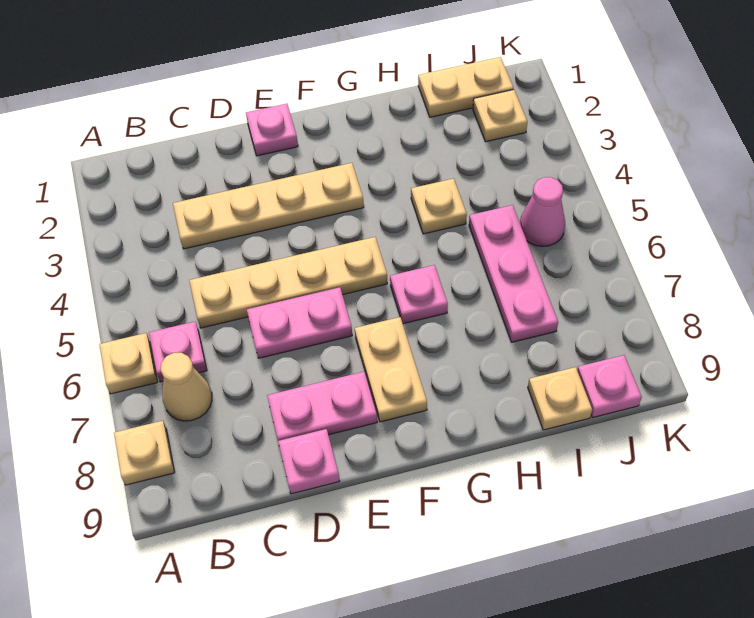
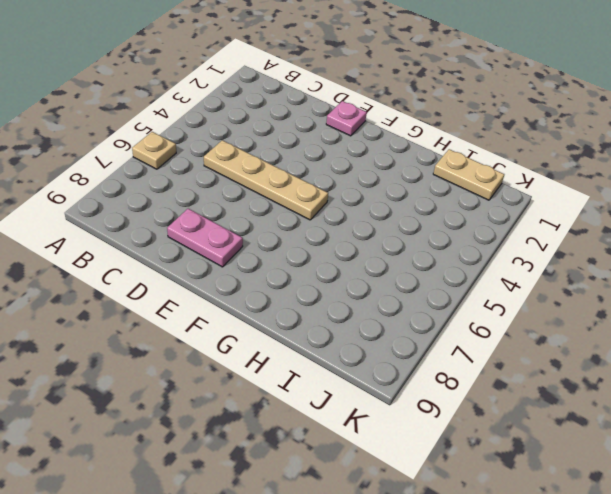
none -> tan plate A8 level 1
none -> pink plate B6 level 1
none -> tan cone B7 level 1

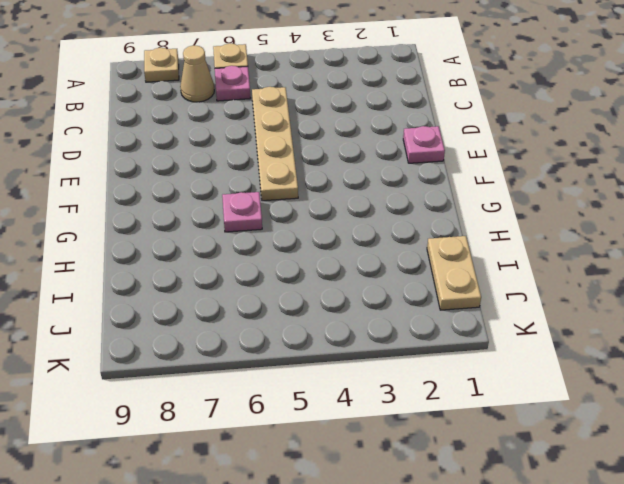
none -> tan plate C3:F3 level 1
none -> pink plate D6:E6 level 1
none -> pink plate D8:E8 level 1

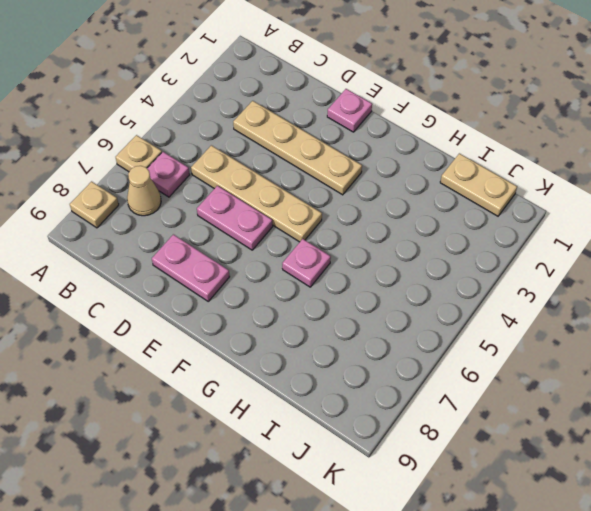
none -> pink plate D9 level 1
none -> tan plate F7:F8 level 1
none -> tan plate H4 level 1

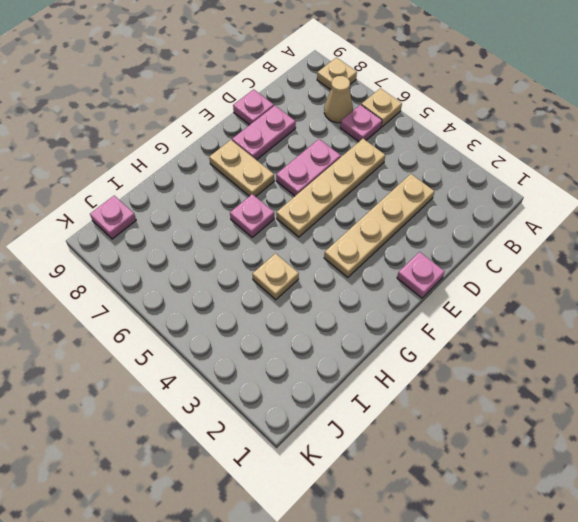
none -> tan plate I1:J1 level 1
none -> pink plate I5:I7 level 1
none -> tan plate I9 level 1

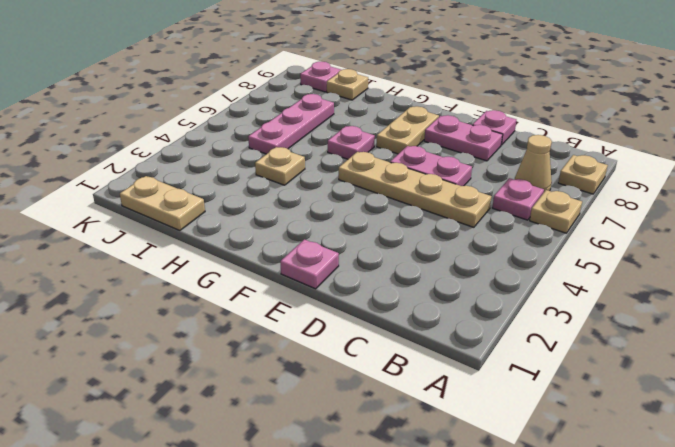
none -> tan plate C3:F3 level 1
none -> tan plate J2 level 1
none -> pink cone J5 level 1

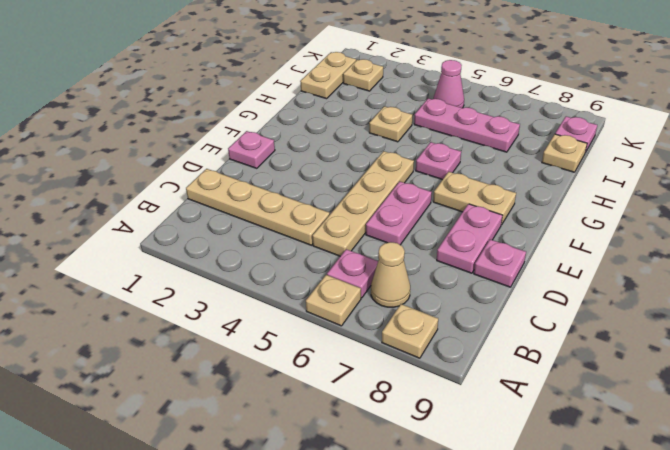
tan plate C1:C4 level 1 -> tan plate C3:F3 level 1

